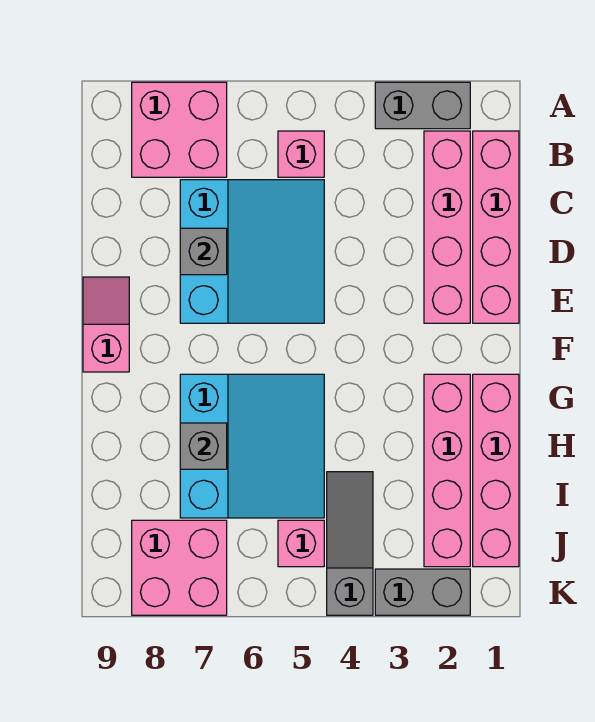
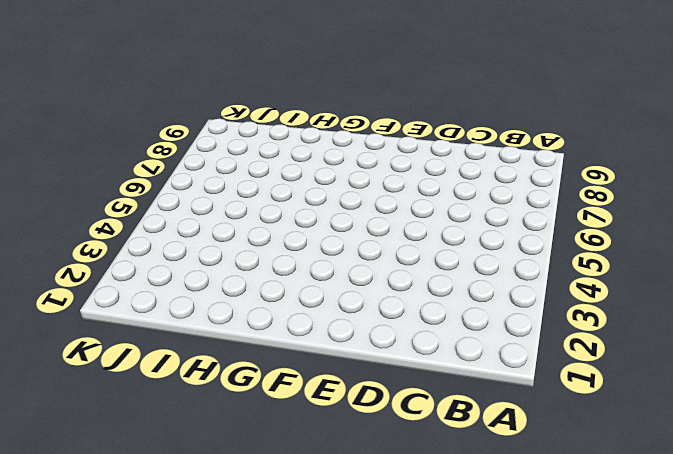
none -> grey brick A2:A3 level 1
none -> pink brick A7:B8 level 1
none -> pink brick B1:E1 level 1

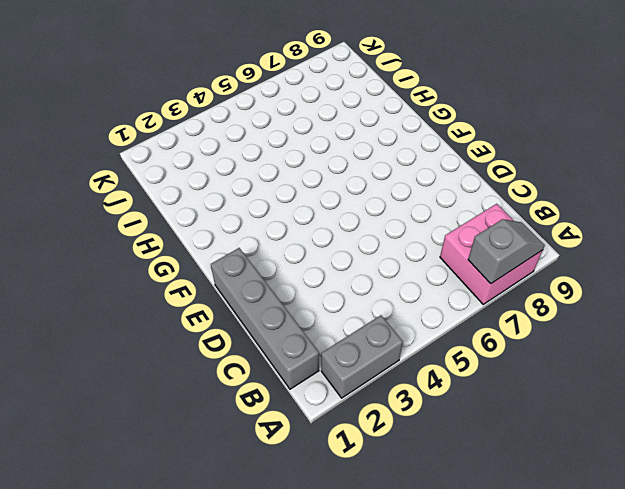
grey slope A7:A8 level 2 top 7 -> none
grey brick B1:E1 level 1 -> pink brick B1:E1 level 1
none -> pink brick B2:E2 level 1
none -> pink brick B5 level 1
none -> cyan slope C5:E7 level 1 top 7

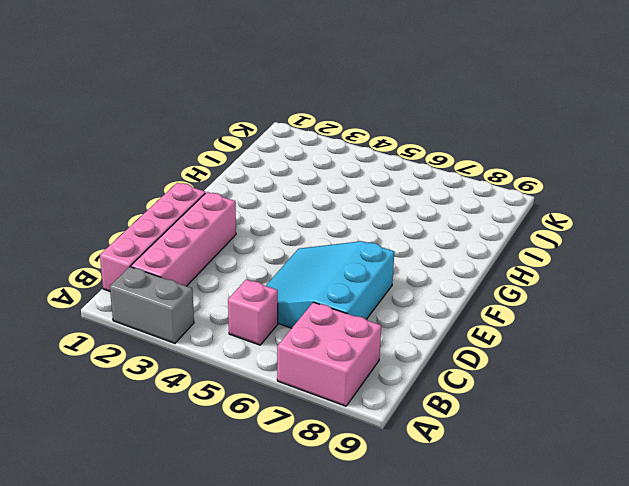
none -> pink slope E9:F9 level 1 top F
none -> pink brick G1:J1 level 1
none -> pink brick G2:J2 level 1

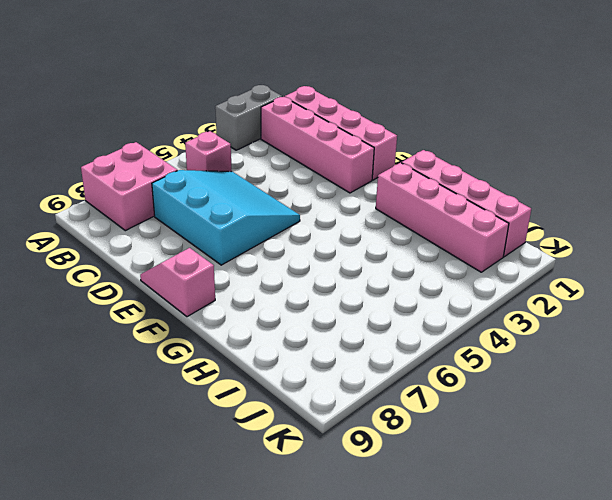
none -> cyan slope G5:I7 level 1 top 7
none -> grey slope I4:K4 level 1 top K
none -> pink brick J5 level 1

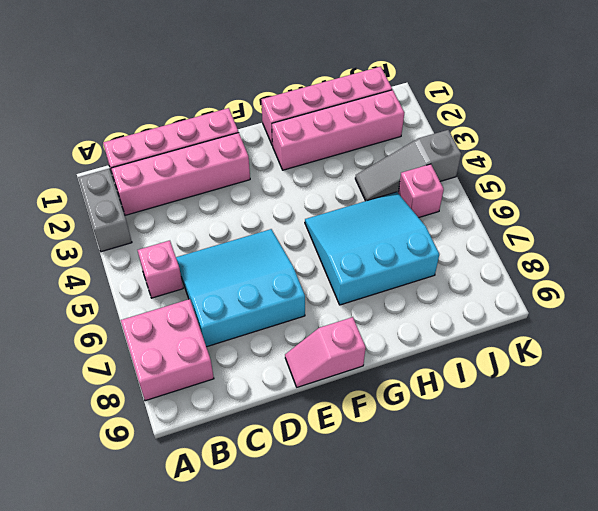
none -> pink brick J7:K8 level 1
none -> grey brick K2:K3 level 1
none -> grey brick D7 level 2

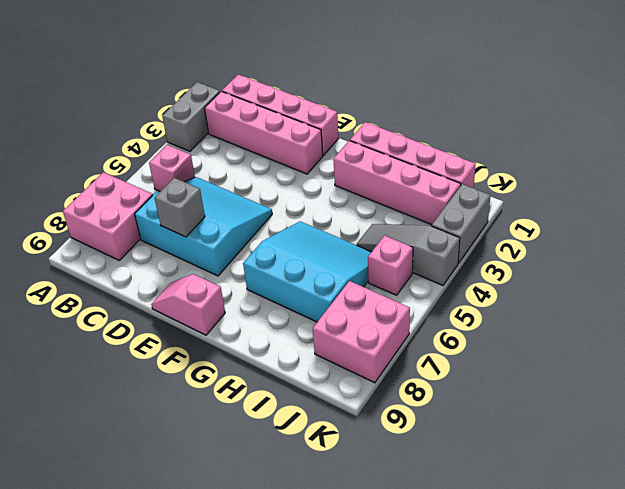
none -> grey brick H7 level 2

